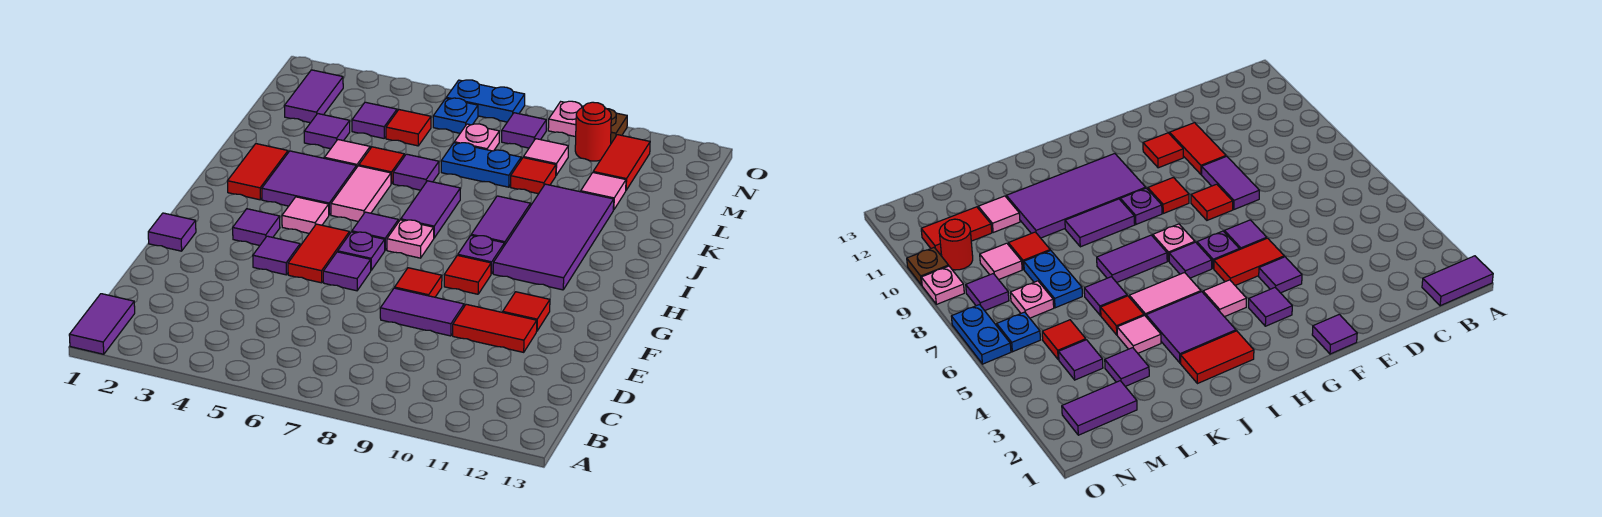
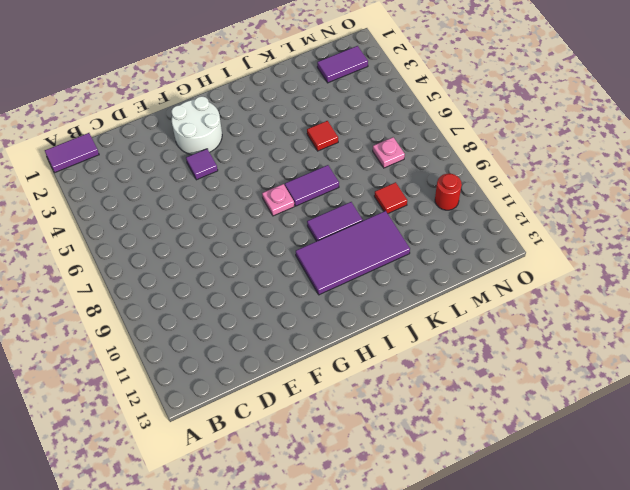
white round brick F2:G3 level 1 -> purple tile G3 level 1
none -> purple tile E8:E9 level 1
none -> red tile E10:E11 level 1
none -> purple tile F1 level 1
none -> red tile F5:G5 level 1

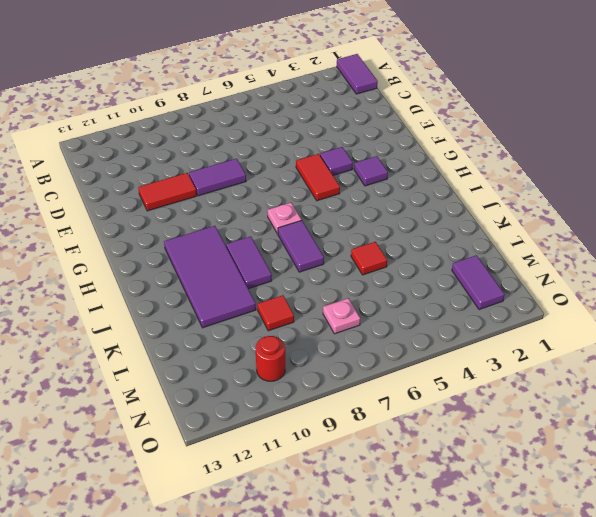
none -> purple tile F1 level 1
none -> purple tile F6 level 1
none -> red tile F8 level 1
none -> red tile F11 level 1

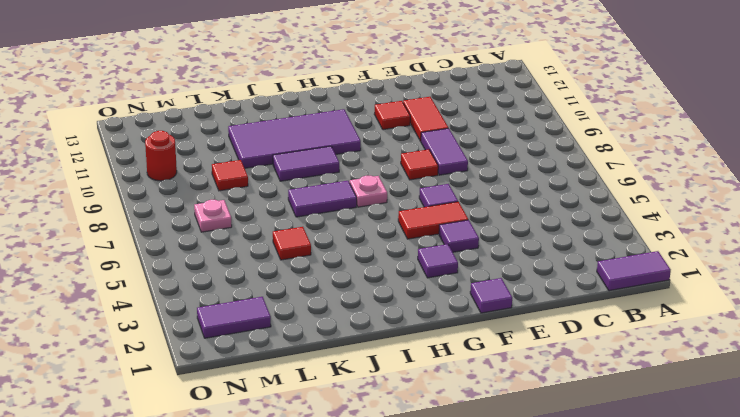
none -> purple plate G6 level 1
none -> red tile G9 level 1
none -> pink tile H4 level 1
none -> purple tile H6 level 1

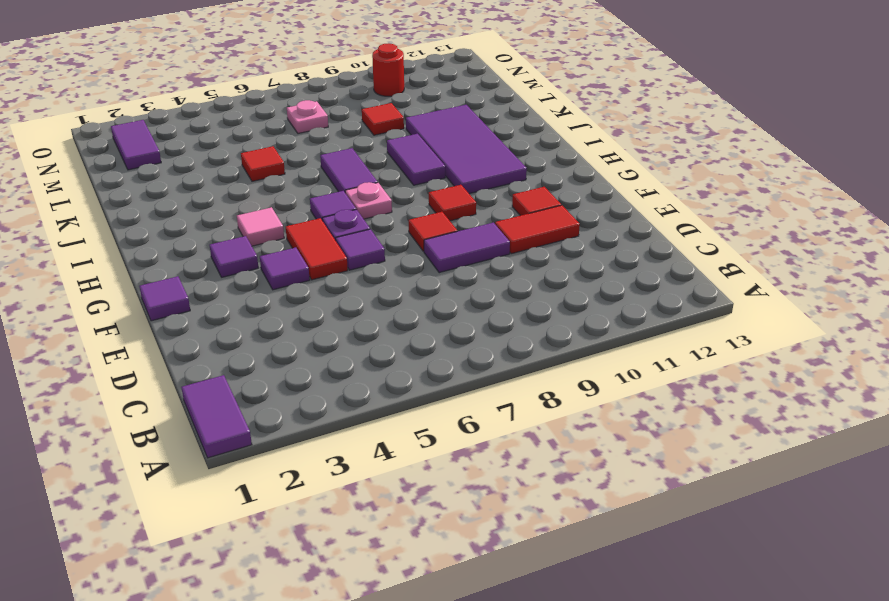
none -> purple plate H9 level 1
none -> red tile I2:J2 level 1
none -> purple tile I3:J4 level 1
none -> pink tile I5:J5 level 1

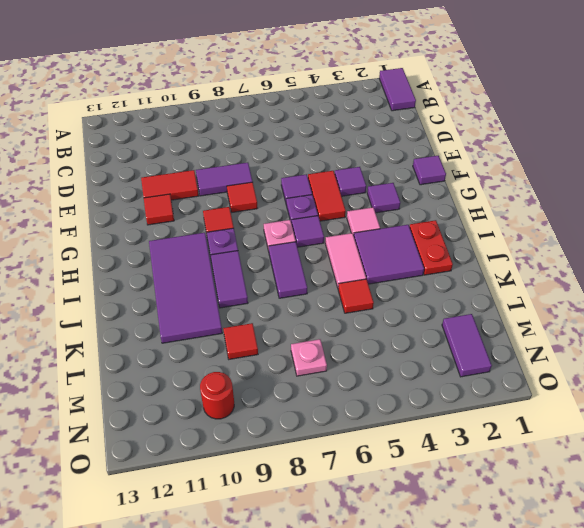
red plate I2:J2 level 1 -> red tile I2:J2 level 1
none -> pink tile K4 level 1
none -> purple tile K6 level 1
none -> purple tile L3 level 1
none -> blue plate L7:L8 level 1

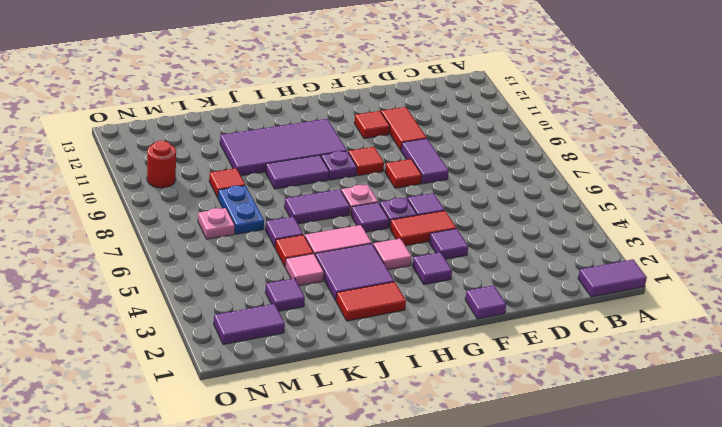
none -> pink tile L11 level 1
none -> purple tile M4 level 1
none -> red tile M5 level 1
none -> pink tile M9 level 1

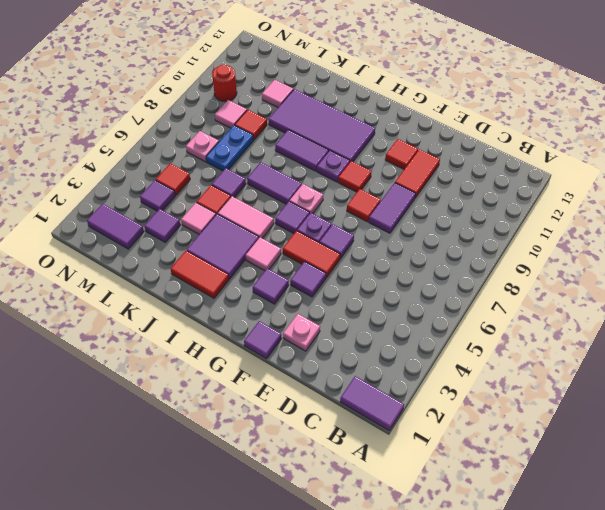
pink plate E2 level 1 -> pink plate O9 level 1
none -> red tile M11:N11 level 1
none -> blue plate N6 level 1
none -> purple tile N8 level 1
none -> blue plate O6:O7 level 1

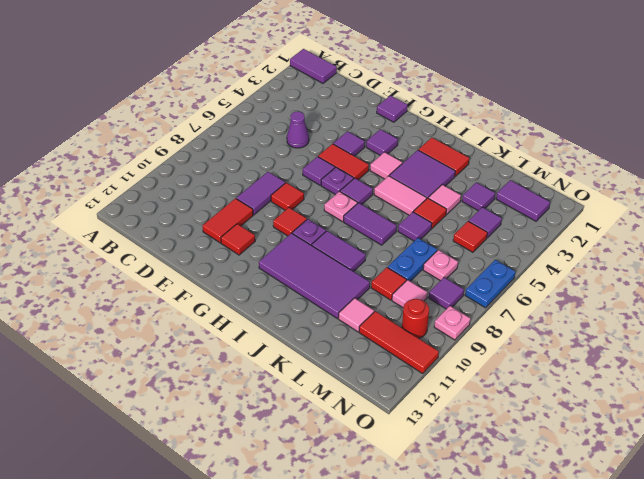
purple cone D5 level 1 -> none
red tile M11:O11 level 1 -> red tile M11:N11 level 1
none -> blue plate N6 level 1
none -> brown plate O10 level 1

